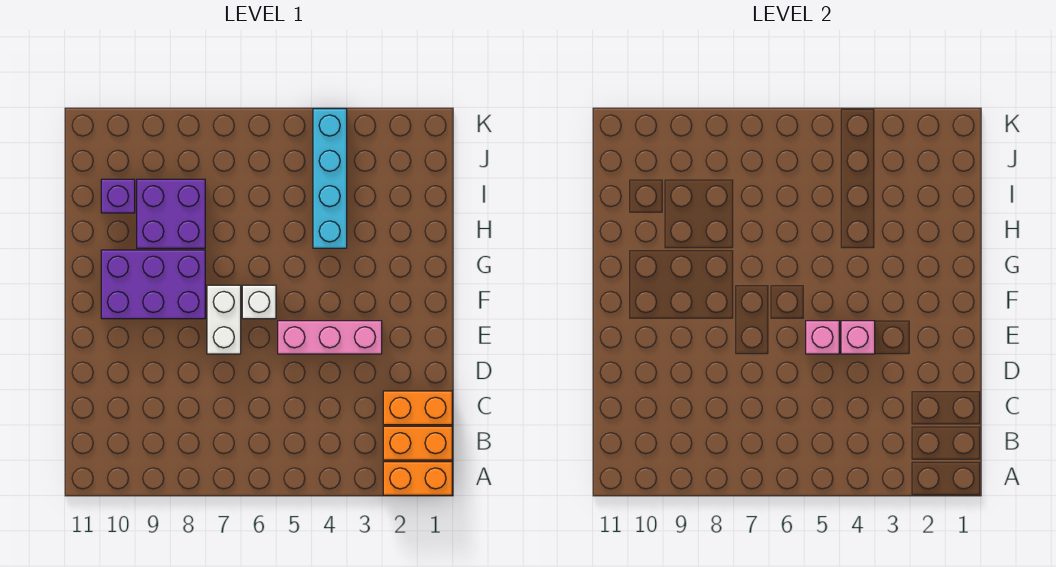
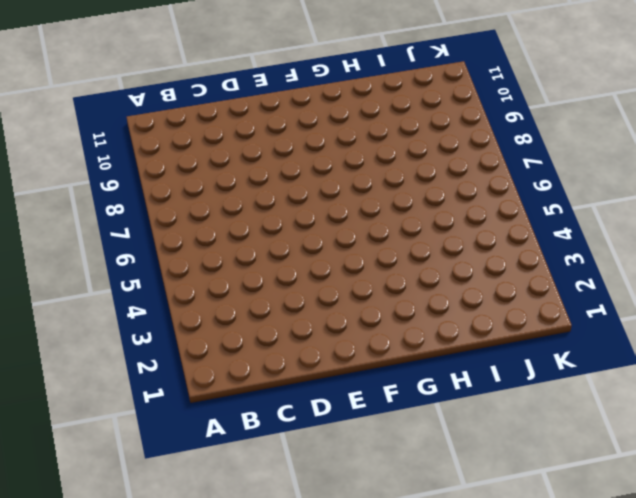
none -> orange brick A1:A2 level 1
none -> orange brick B1:B2 level 1
none -> orange brick C1:C2 level 1

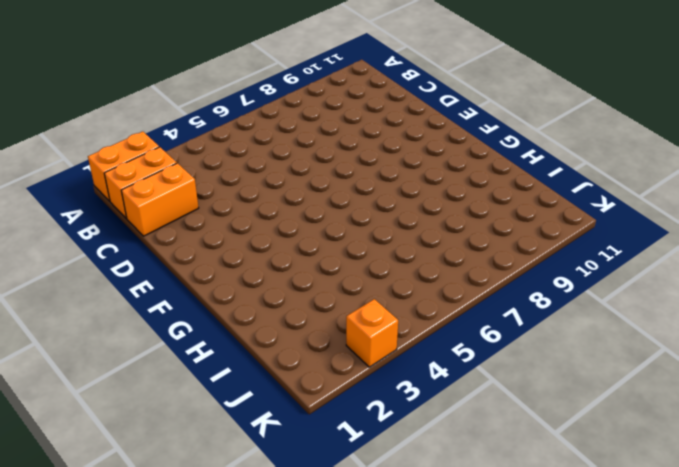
orange brick K3 level 1 -> none
none -> pink brick E3:E5 level 1
none -> white brick E7:F7 level 1
none -> white brick F6 level 1

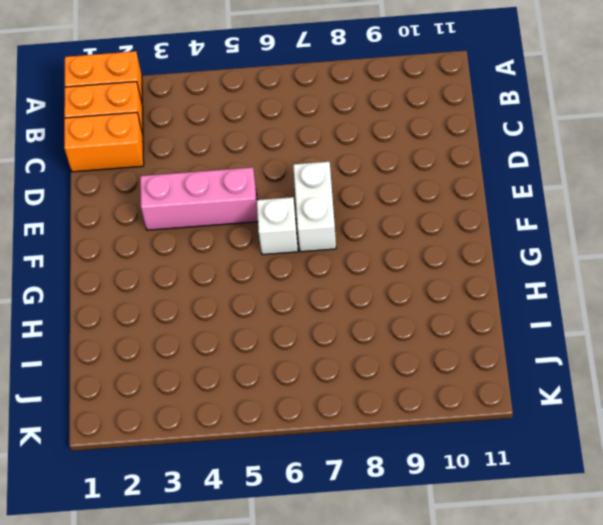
none -> purple brick F8:G10 level 1
none -> cyan brick H4:K4 level 1
none -> purple brick H8:I9 level 1

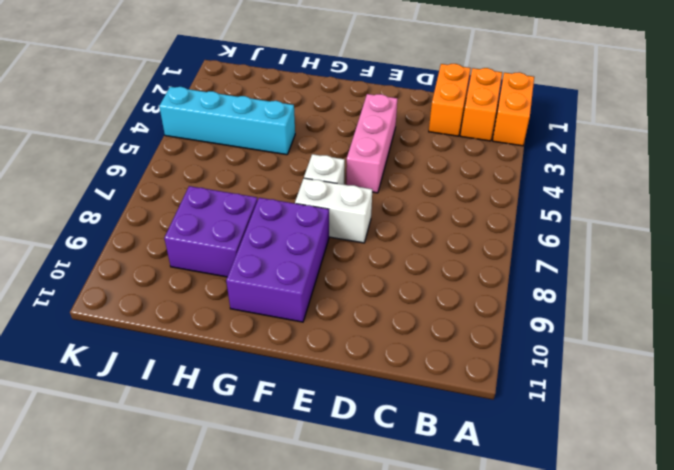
none -> purple brick I10 level 1
none -> pink brick E4 level 2
none -> pink brick E5 level 2

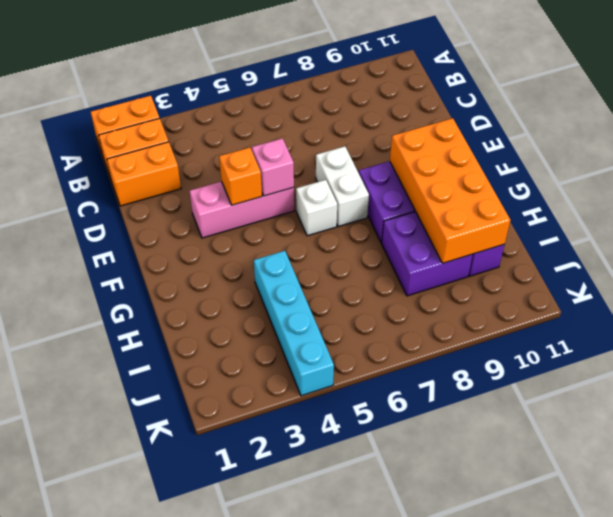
orange brick E4 level 2 -> pink brick E4 level 2
orange brick F9:I10 level 2 -> none

